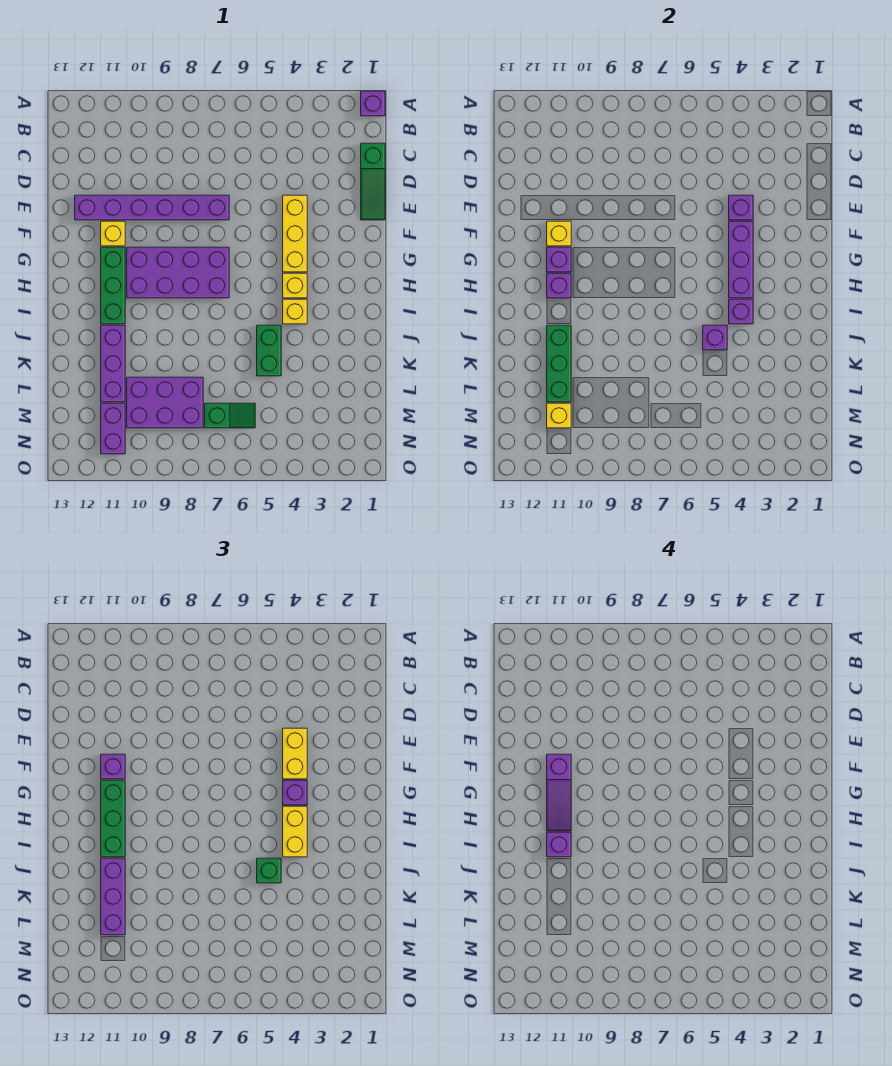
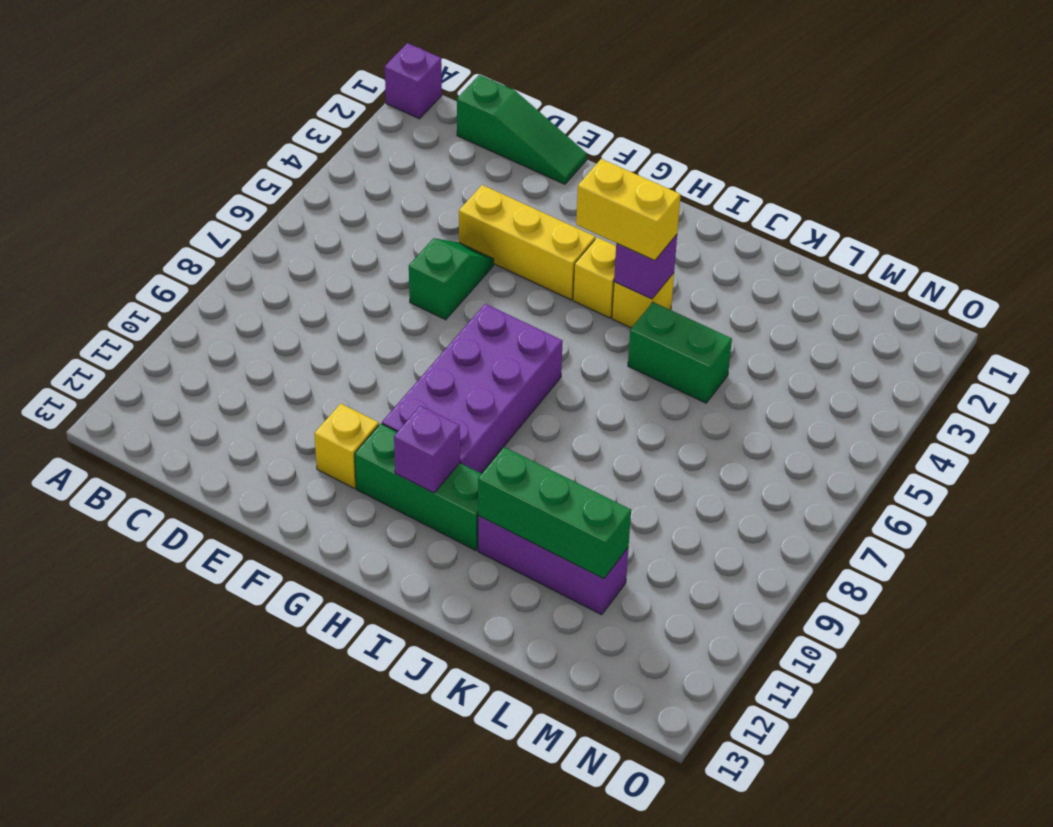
green slope E5:E6 level 1 top 6 -> green slope M6:M7 level 1 top 7
none -> purple brick E7:E12 level 1
none -> purple brick L8:M10 level 1
none -> purple brick M11:N11 level 1
none -> purple brick E4 level 2

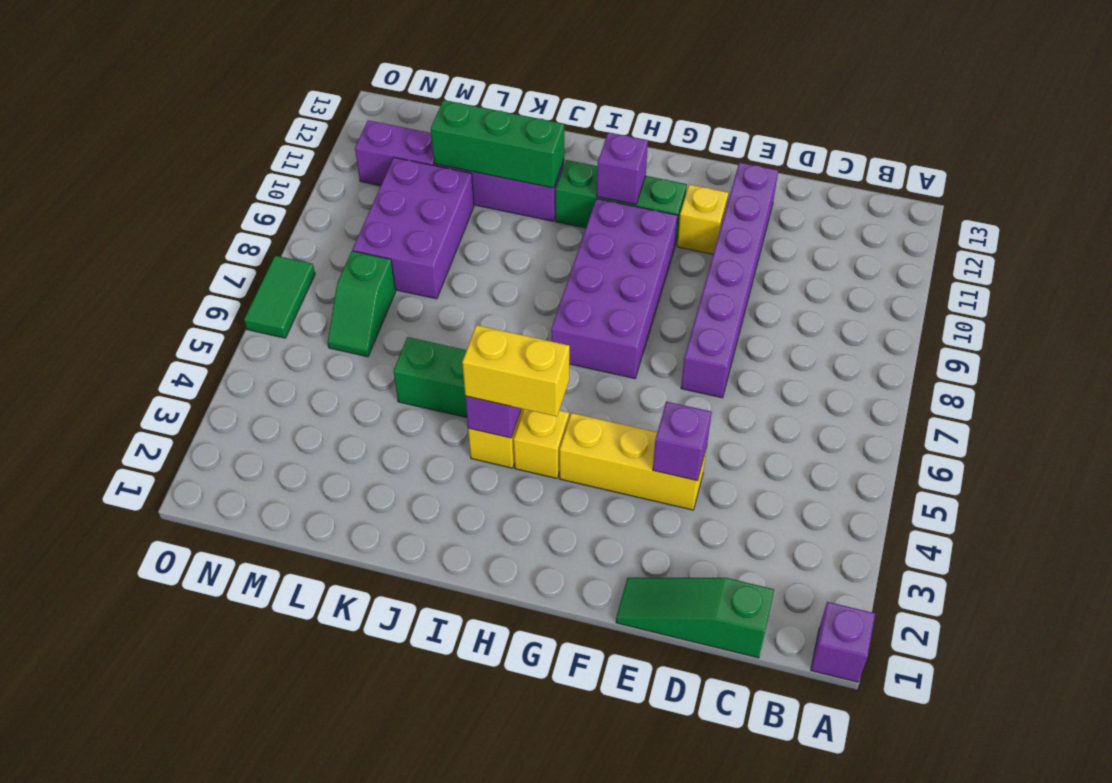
green tile O6:O7 level 1 -> none
none -> purple brick F4:H4 level 2
none -> yellow brick F11 level 2
none -> purple brick G11 level 2
none -> purple brick J5 level 2

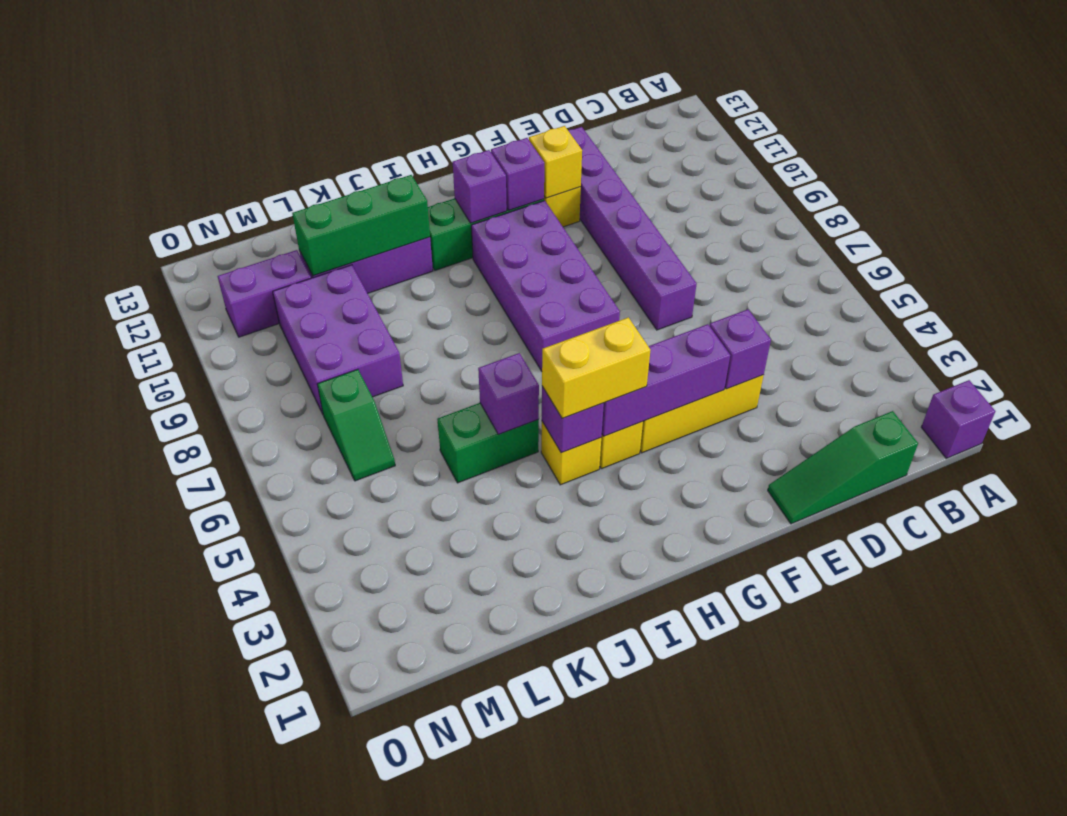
none -> yellow brick M11 level 2
none -> yellow brick E4:F4 level 3
none -> purple brick F11 level 3
none -> purple brick G4 level 3

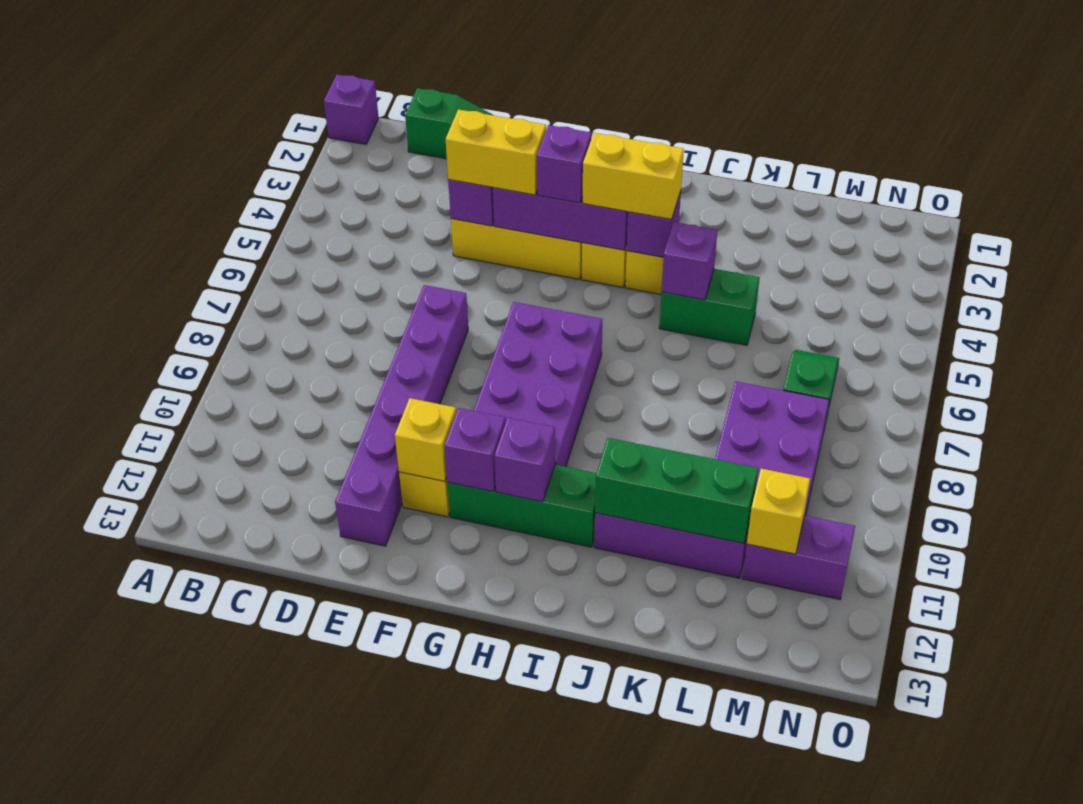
none -> purple brick F11 level 3
none -> green brick G11:I11 level 3
none -> green brick J5 level 3
none -> purple brick J11:L11 level 3

